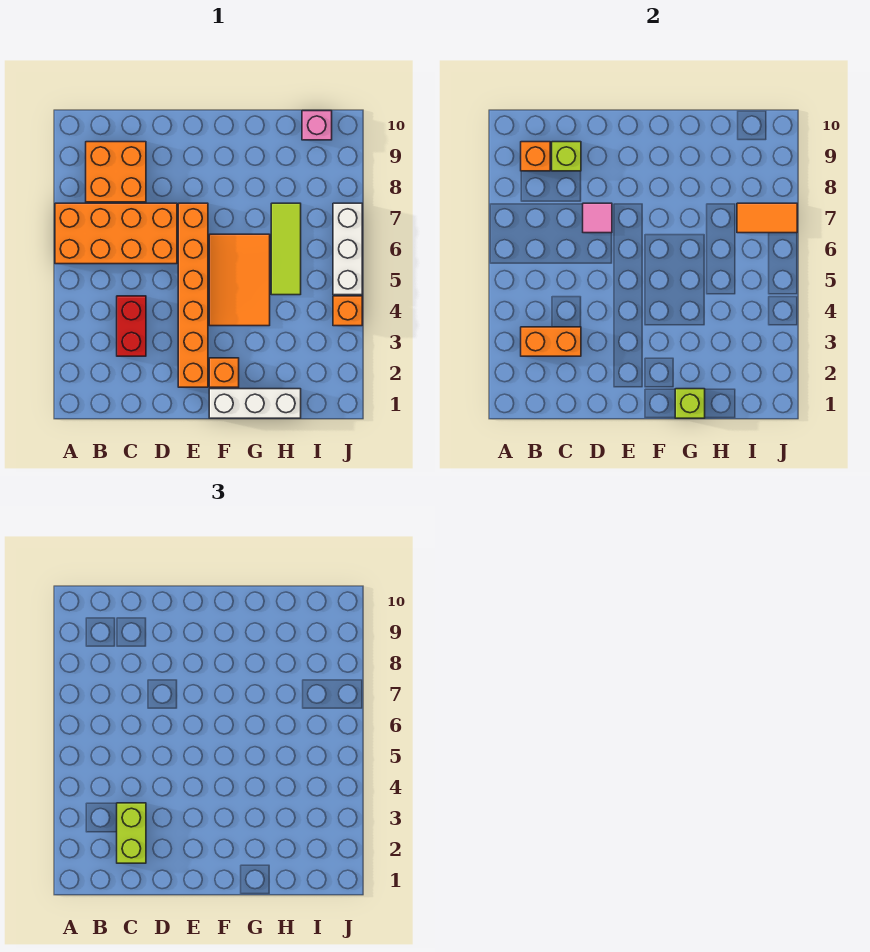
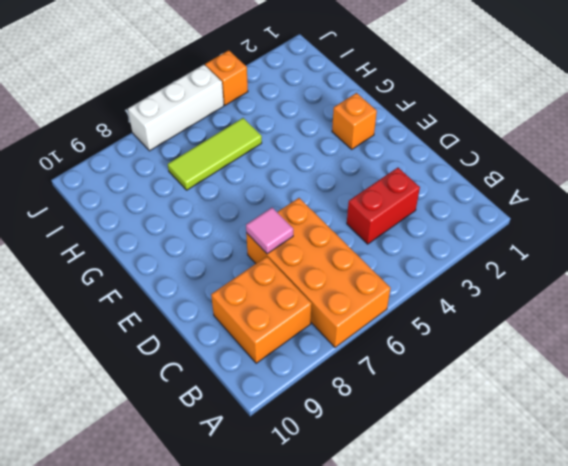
none -> orange brick E2:E7 level 1
none -> white brick F1:H1 level 1
none -> orange tile F4:G6 level 1

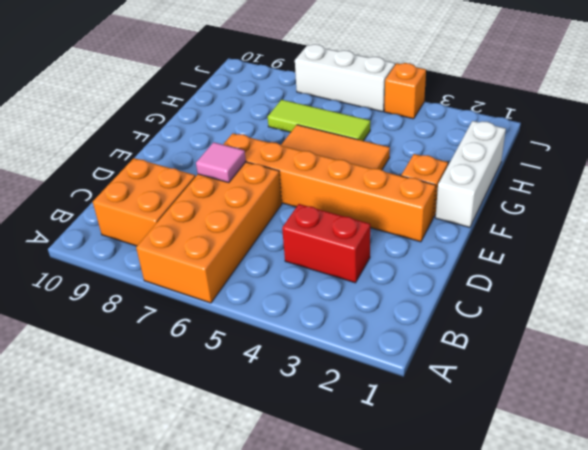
none -> pink brick I10 level 1
none -> orange brick B3:C3 level 2
none -> orange brick B9 level 2

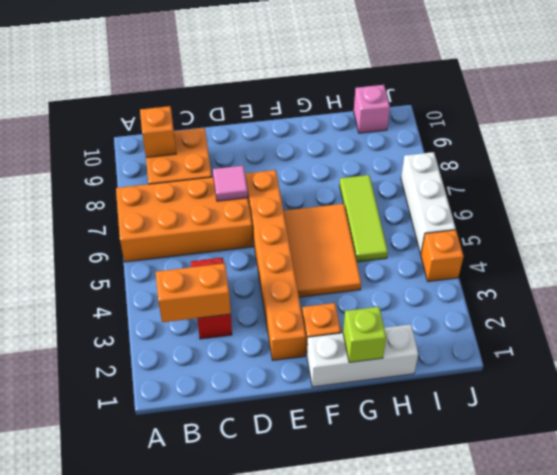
none -> lime brick C9 level 2
none -> orange tile I7:J7 level 2
none -> lime brick C2:C3 level 3

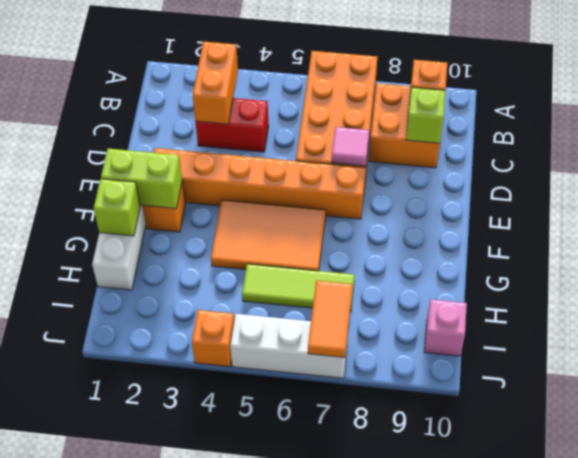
lime brick F1:F2 level 2 -> lime brick C2:C3 level 3

